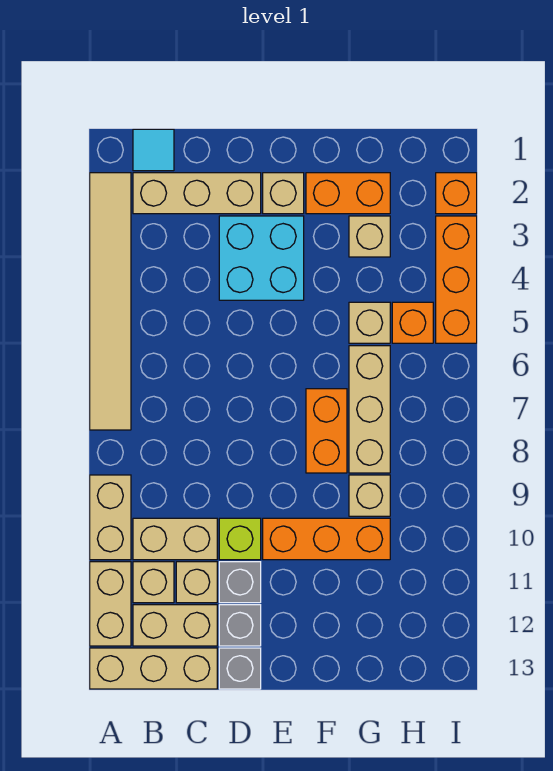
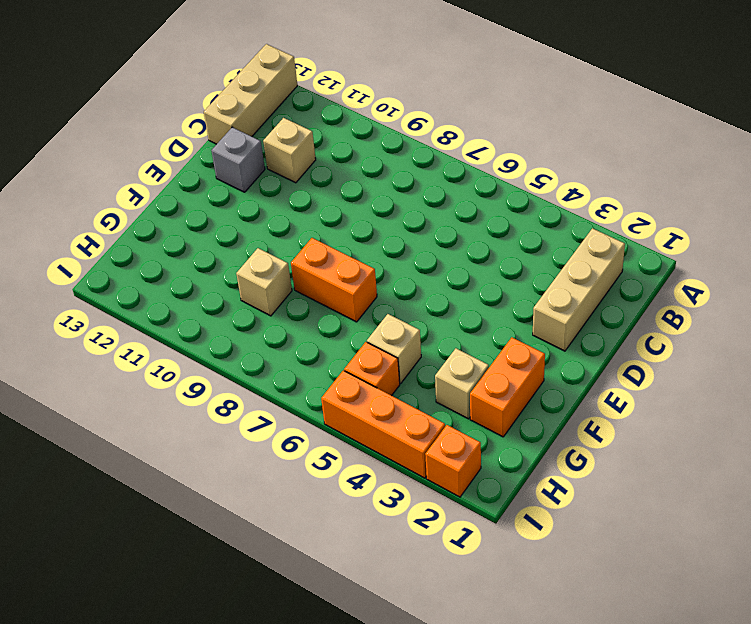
none -> tan tile A2:A7 level 1
none -> tan brick A9:A10 level 1
none -> tan brick A11:A12 level 1

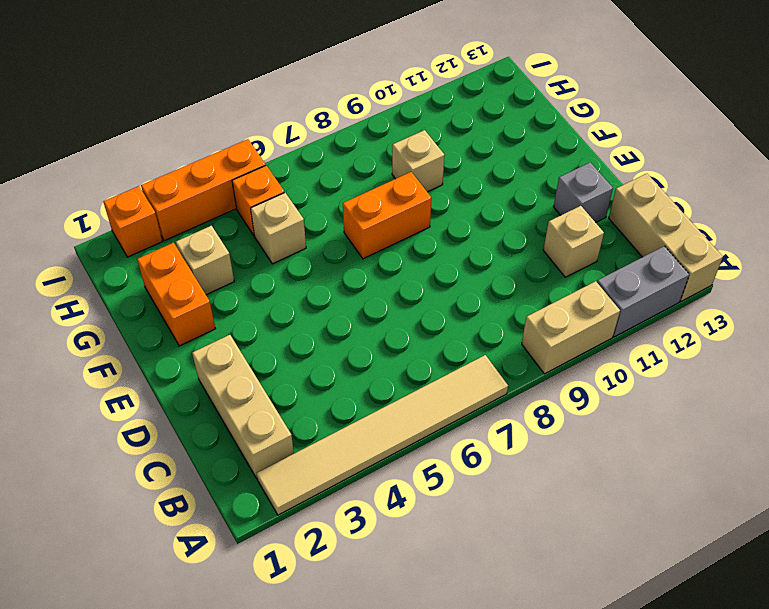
grey brick A11:A12 level 1 -> tan brick A11:A12 level 1
none -> cyan tile B1 level 1
none -> tan brick B10:C10 level 1
none -> tan brick B11 level 1

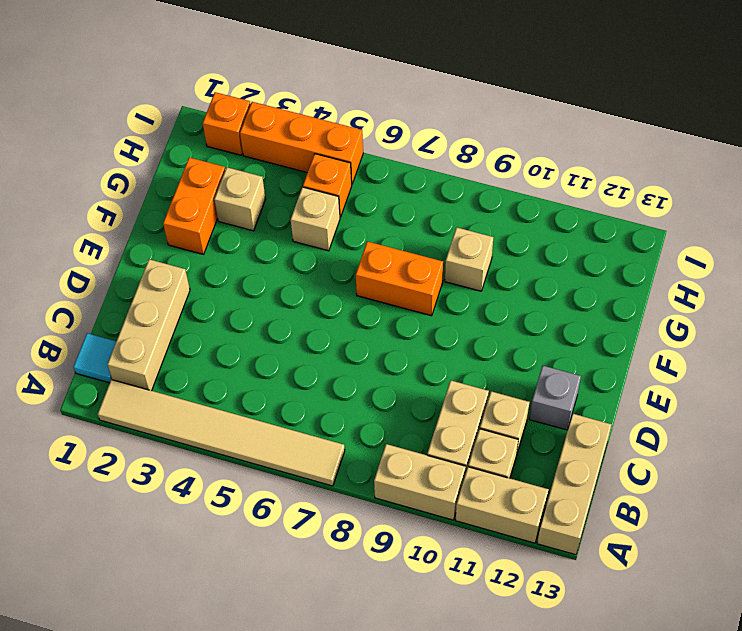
none -> tan brick B12:C12 level 1
none -> cyan brick D3:E4 level 1
none -> lime brick D10 level 1

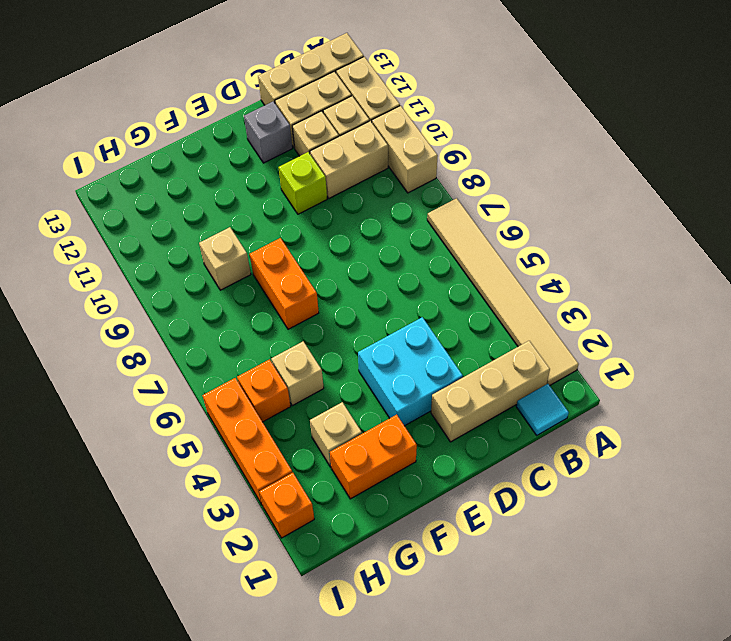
none -> grey brick D11 level 1
none -> grey brick D13 level 1
none -> tan brick E2 level 1

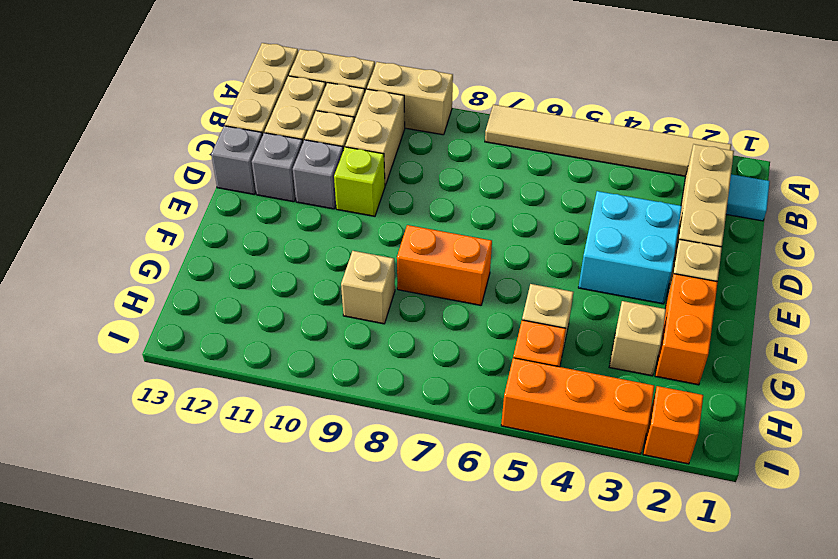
none -> orange brick E10:G10 level 1
none -> tan brick G6:G8 level 1

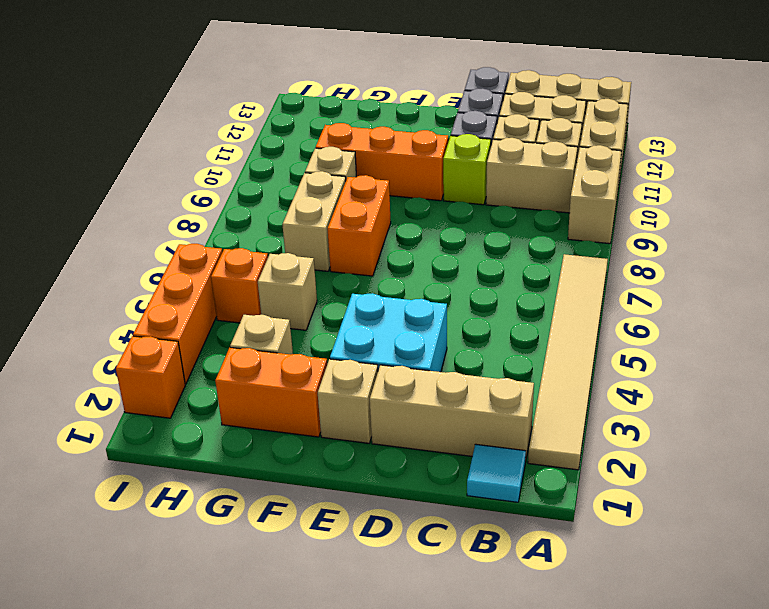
tan brick G7:G8 level 1 -> tan brick G6:G8 level 1

